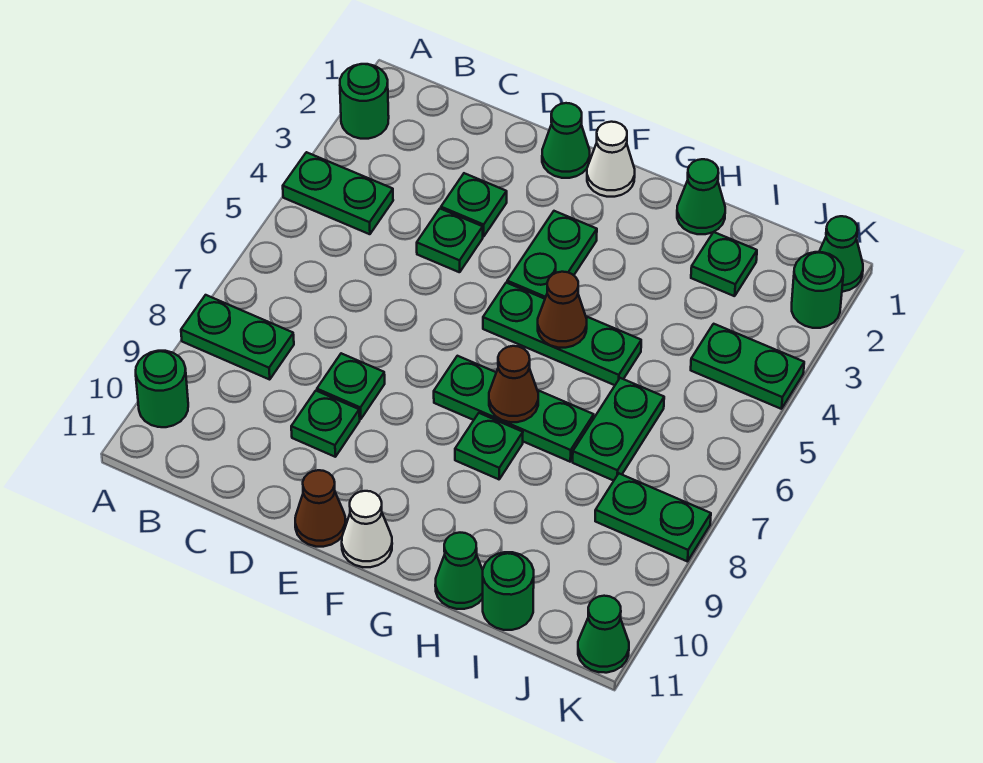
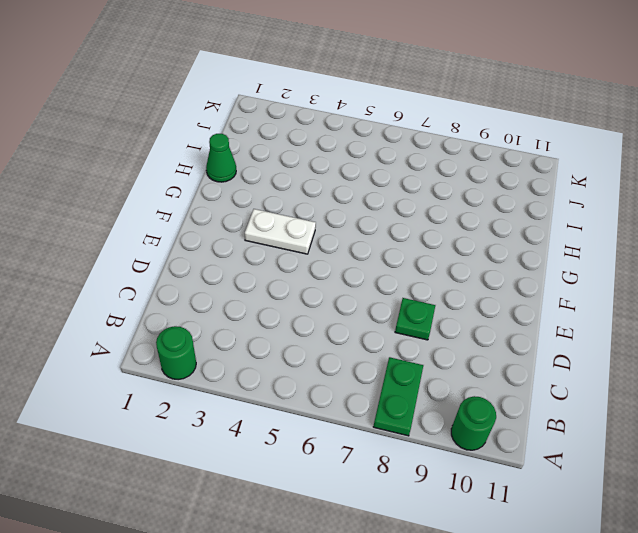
white plate F3:F4 level 1 -> green plate F3:F4 level 1
none -> green plate A4:B4 level 1
none -> green plate D3 level 1
none -> green plate D4 level 1

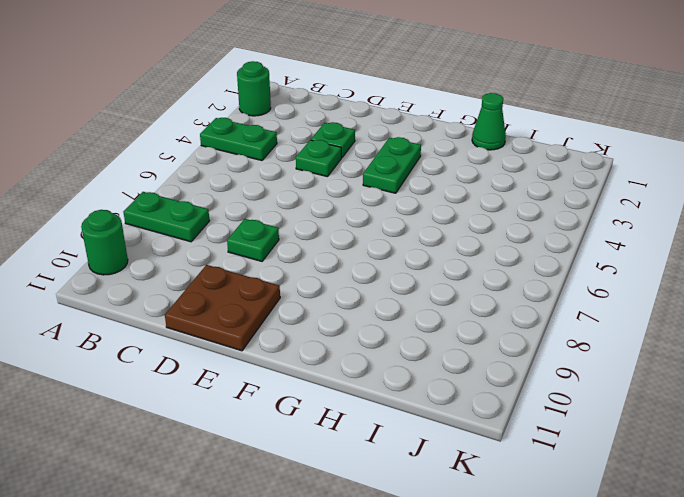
brown plate D10:E11 level 1 -> brown cone E11 level 1
none -> green plate D9 level 1
none -> green cone E1 level 1
none -> white cone F1 level 1

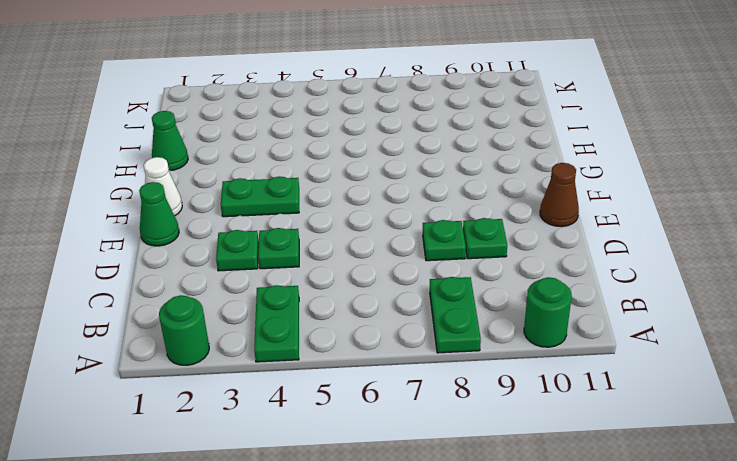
none -> green plate F5:H5 level 1
none -> green plate F7:H7 level 1
none -> white cone F11 level 1

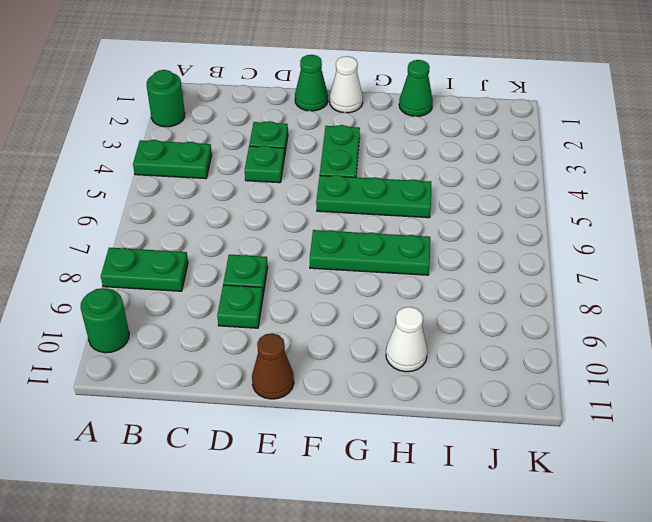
white cone H10 level 1 -> white cone F11 level 1
none -> green plate G8 level 1
none -> green cone H11 level 1
none -> green plate I2 level 1

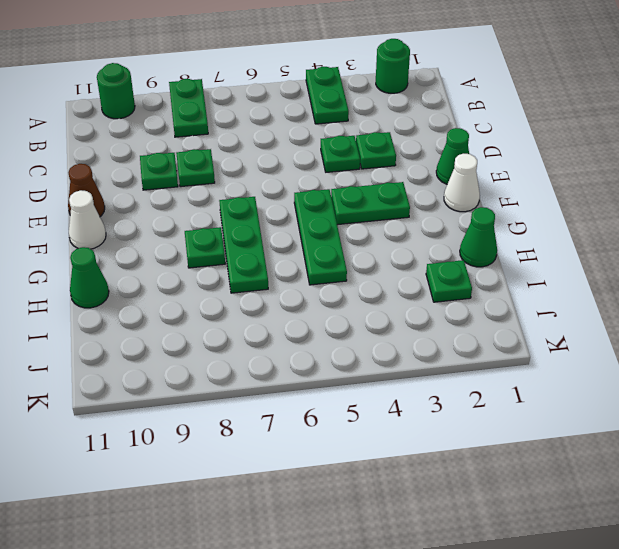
none -> green plate I6:I7 level 1
none -> green round brick I11 level 1
none -> green plate J4:K4 level 1

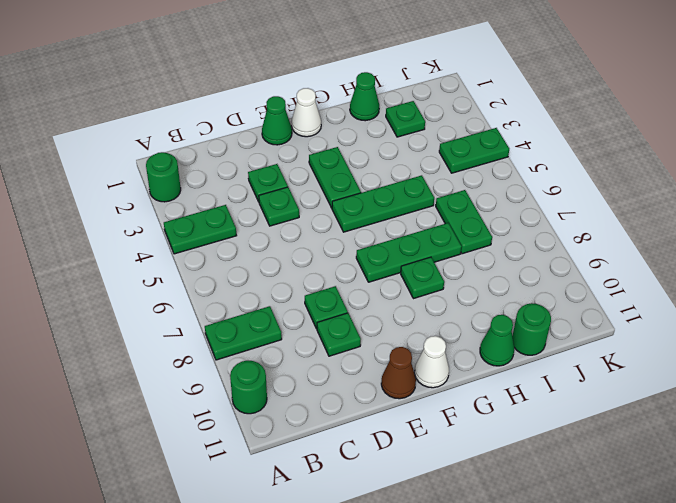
none -> green plate J8:K8 level 1
none -> green cone K1 level 1
none -> green round brick K2 level 1

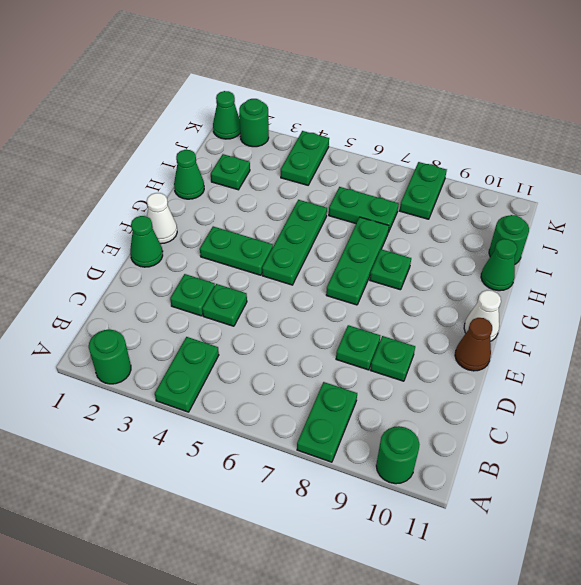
none -> green cone K11 level 1
none -> brown cone G5 level 2
none -> brown cone G7 level 2

